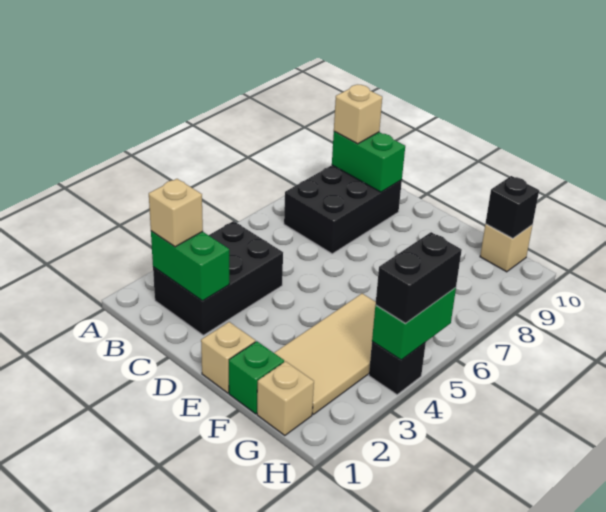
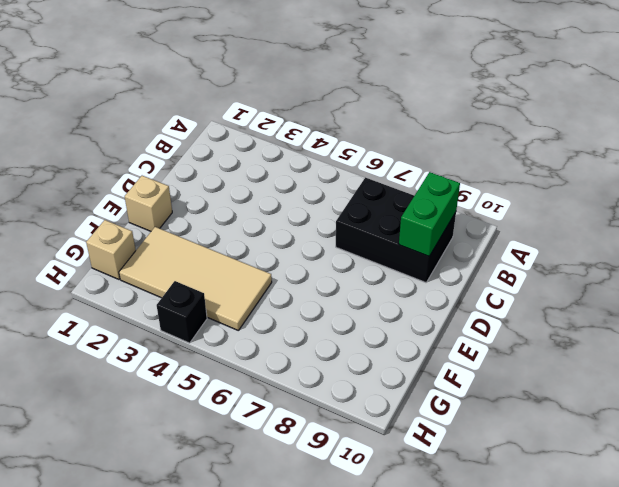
none -> black brick B2:C4 level 1
none -> green brick F1 level 1
none -> tan brick G10 level 1

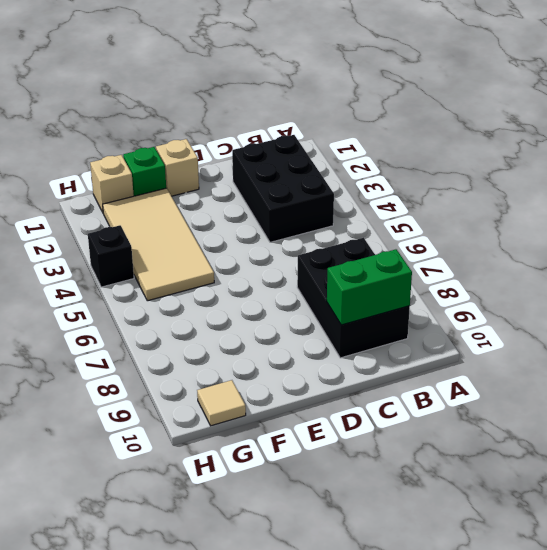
tan tile G10 level 1 -> tan brick G10 level 1
none -> green brick B2:C2 level 2
none -> black brick G10 level 2
none -> green brick H4:H5 level 2

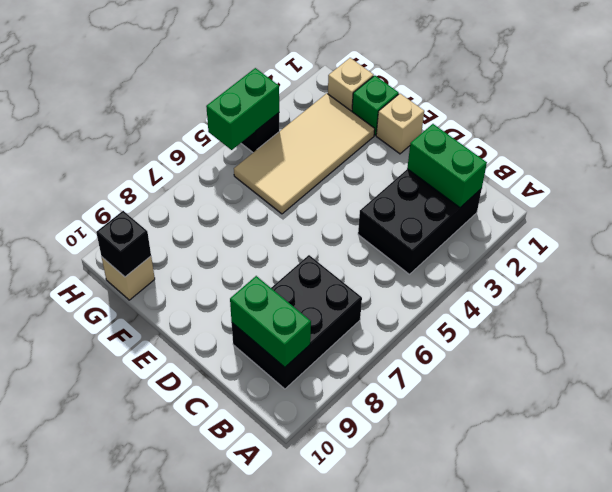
none -> tan brick B2 level 3
none -> tan brick B9 level 3
none -> black brick H4:H5 level 3

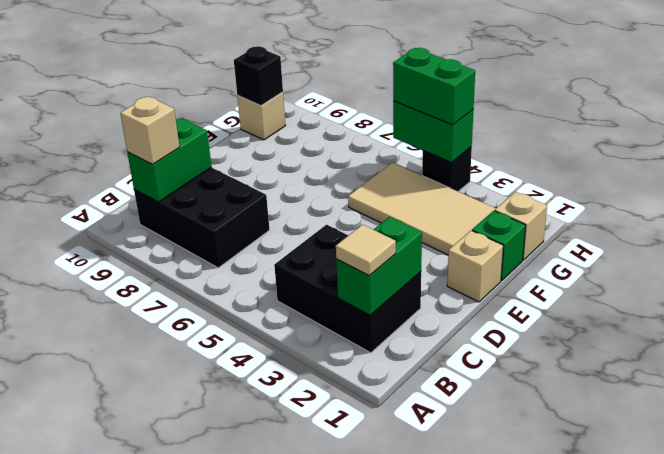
tan tile B2 level 3 -> tan brick B2 level 3
green brick H4:H5 level 3 -> black brick H4:H5 level 3

